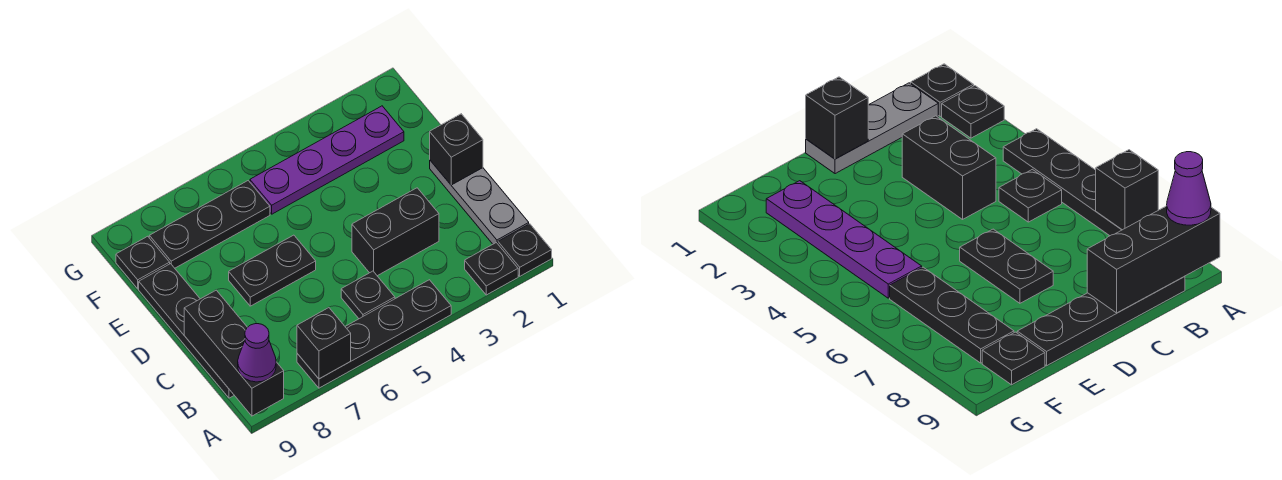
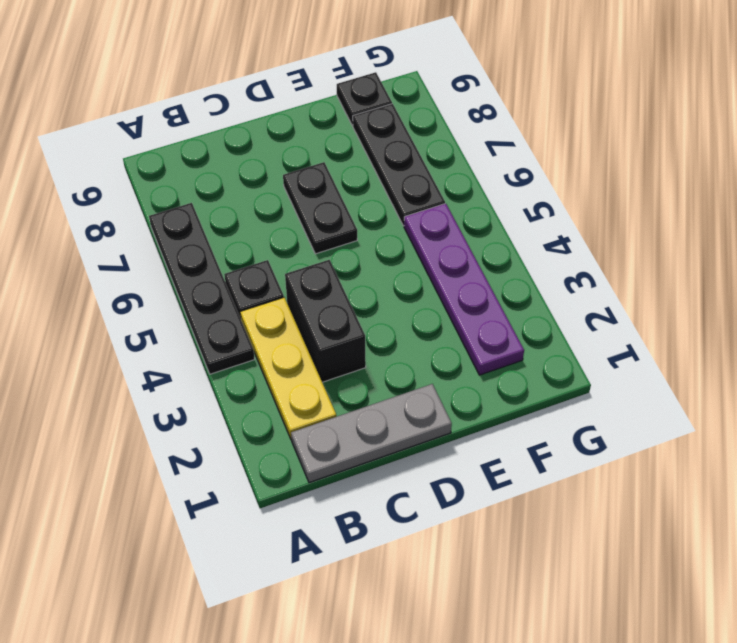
yellow plate B2:B4 level 1 -> none
none -> black plate A1 level 1
none -> black plate A2 level 1
none -> black plate B9:E9 level 1

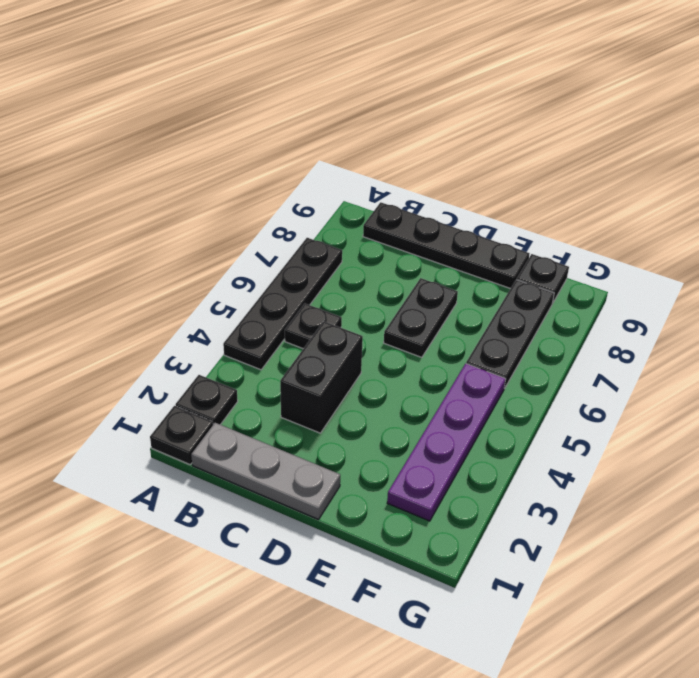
none -> black brick A7 level 2
none -> black brick A9:C9 level 2
none -> black brick D1 level 2

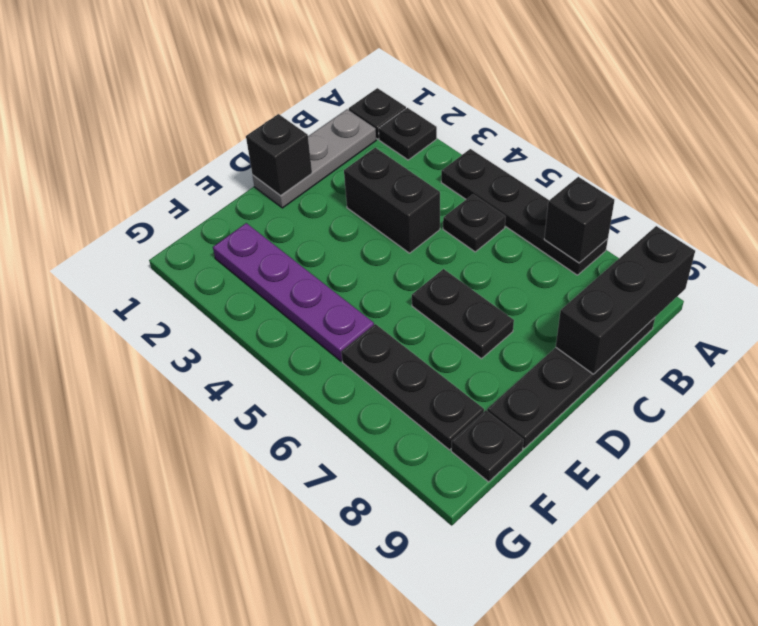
none -> purple cone A9 level 3

